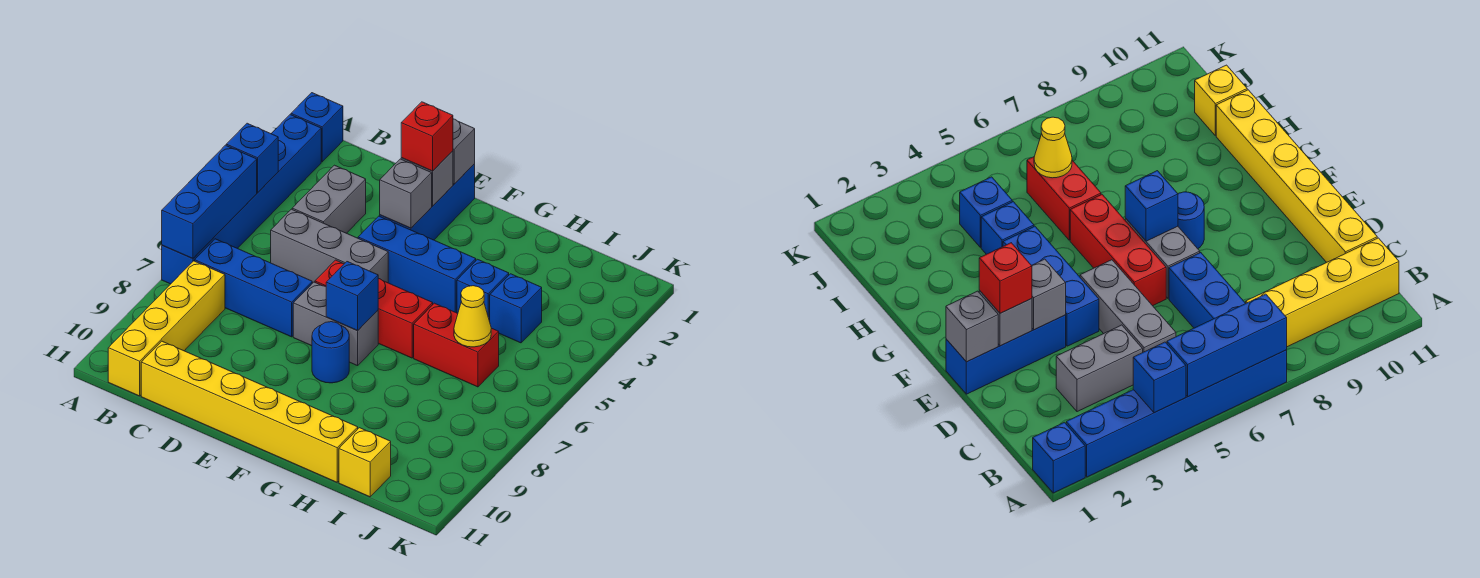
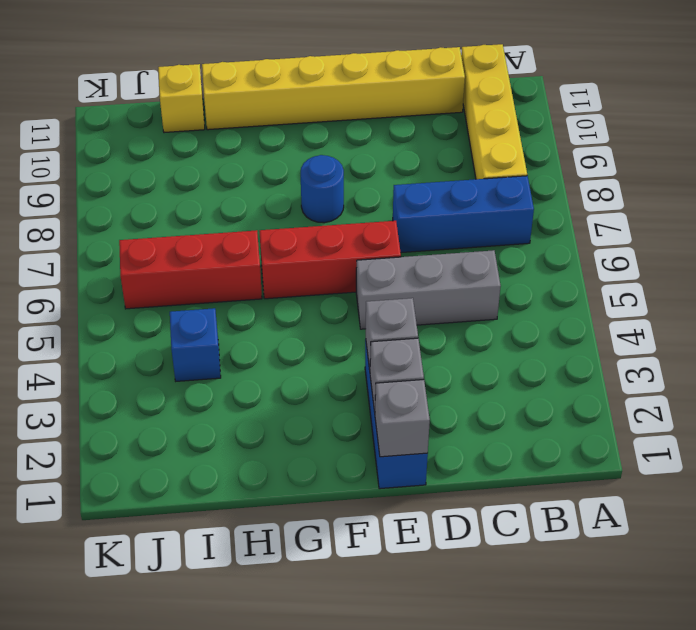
red brick H6:J6 level 1 -> red brick H6:I6 level 1
none -> blue brick A1 level 1
none -> blue brick A2:A7 level 1
none -> grey brick C3:C4 level 1

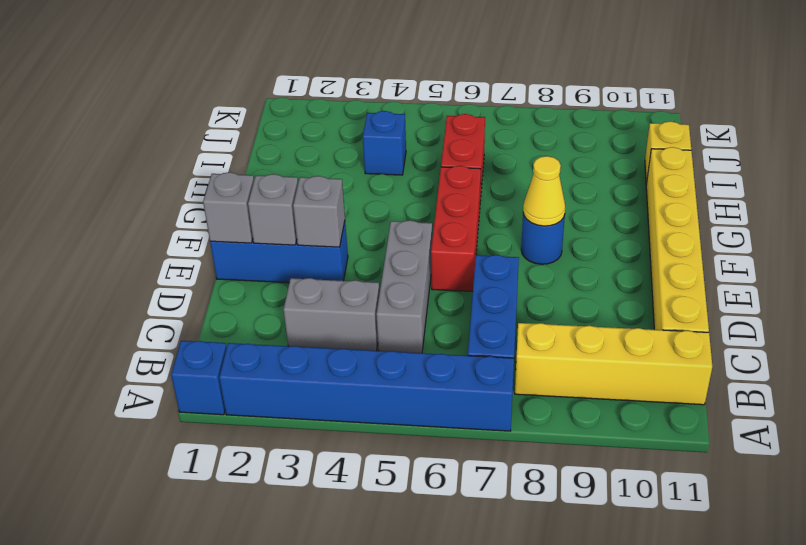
yellow cone F8 level 2 -> yellow cone I6 level 2
none -> blue brick E4:G4 level 1
none -> grey brick E7:F7 level 1
none -> blue brick H4 level 1

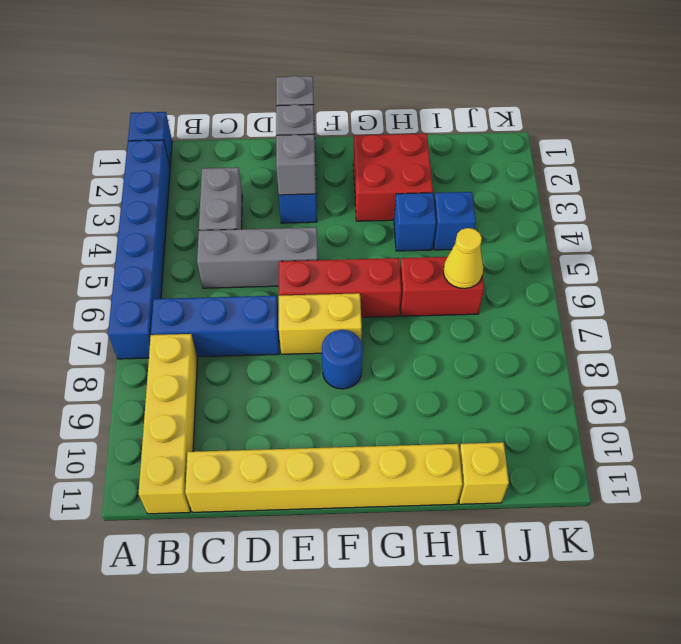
yellow brick E7:F7 level 1 -> grey brick E7:F7 level 1
red brick G2:H3 level 1 -> none
none -> blue brick E4:G4 level 1
none -> blue brick A4 level 2
none -> blue brick A5:A7 level 2

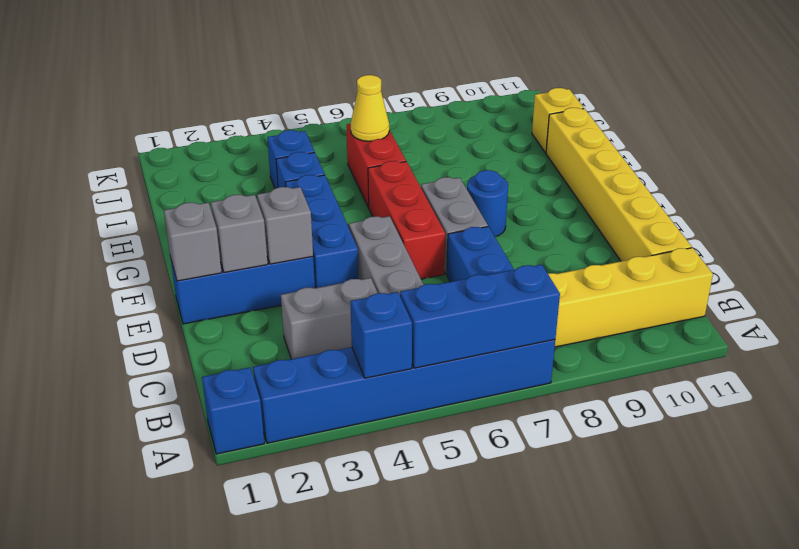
none -> blue brick F7 level 2
none -> red brick E2 level 3

